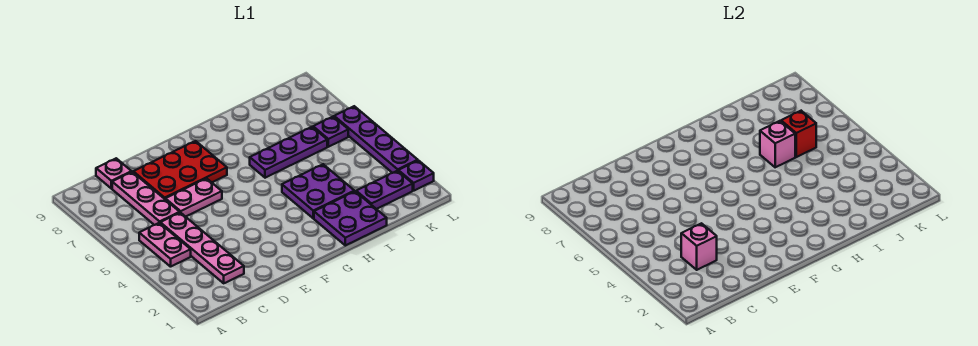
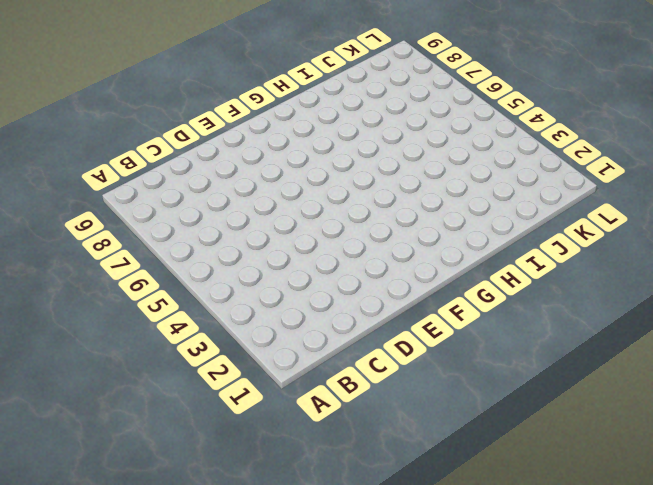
none -> pink plate B4:B5 level 1
none -> pink plate C2:C5 level 1
none -> pink plate C6:C8 level 1

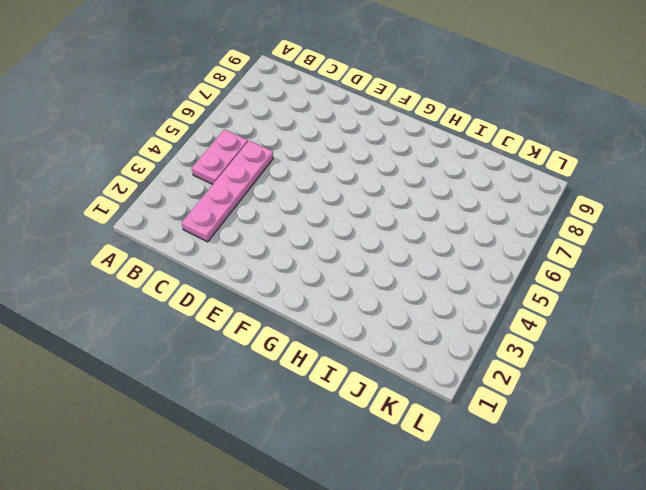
none -> pink plate C6:C8 level 1
none -> pink plate C9 level 1
none -> pink plate D6:E6 level 1

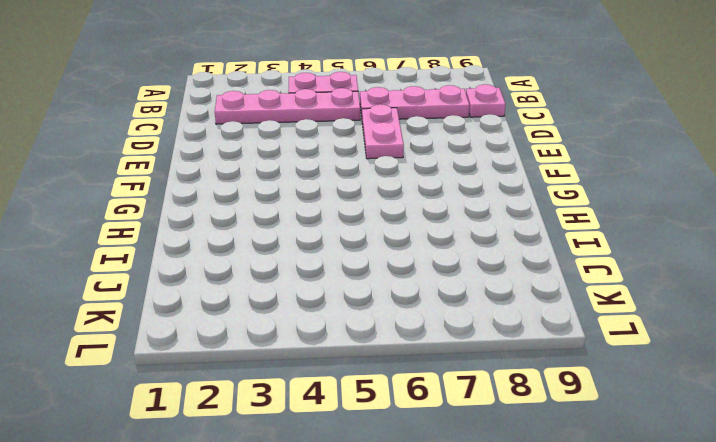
none -> red plate D7:F8 level 1
none -> purple plate H1:I2 level 1
none -> purple plate H3:I4 level 1

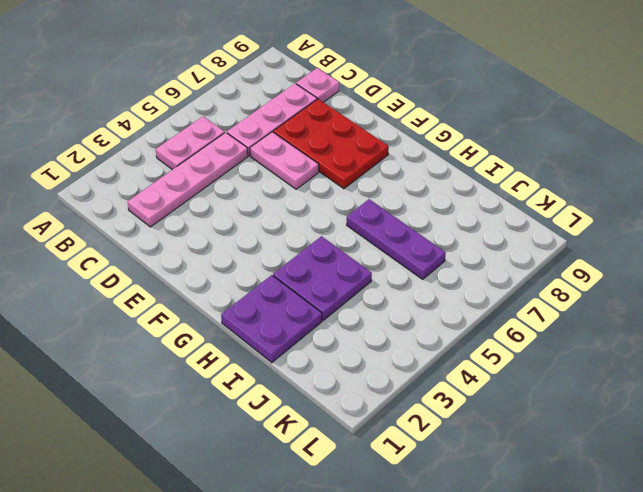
none -> purple plate J2:K2 level 1
none -> purple plate K6 level 1
none -> purple plate L2 level 1

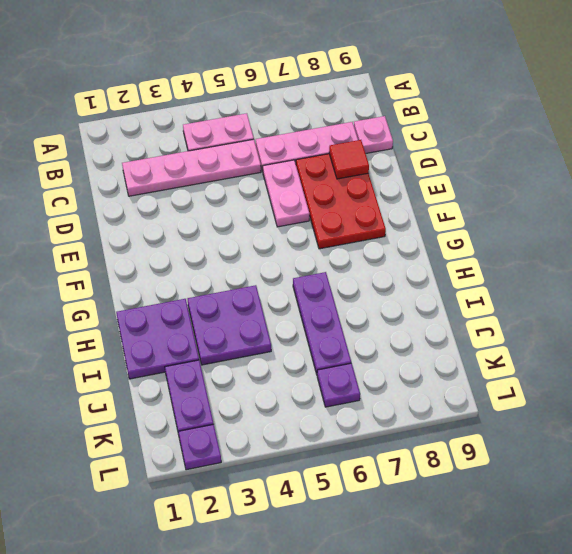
red tile D8 level 2 -> none
none -> purple plate L3:L6 level 1
none -> pink brick C3 level 2
none -> pink brick I6 level 2

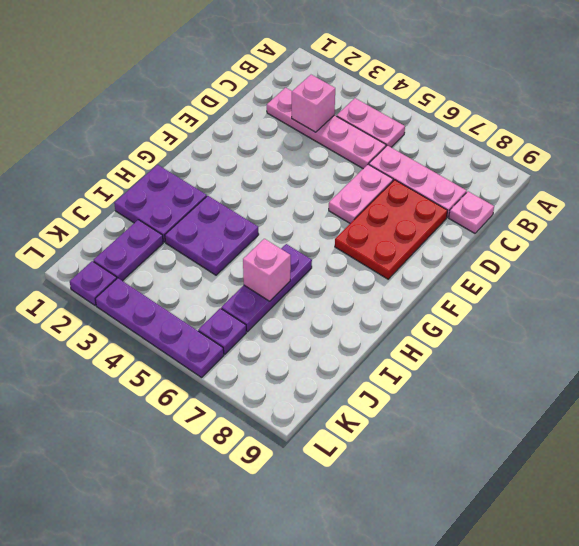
none -> red brick J6 level 2

